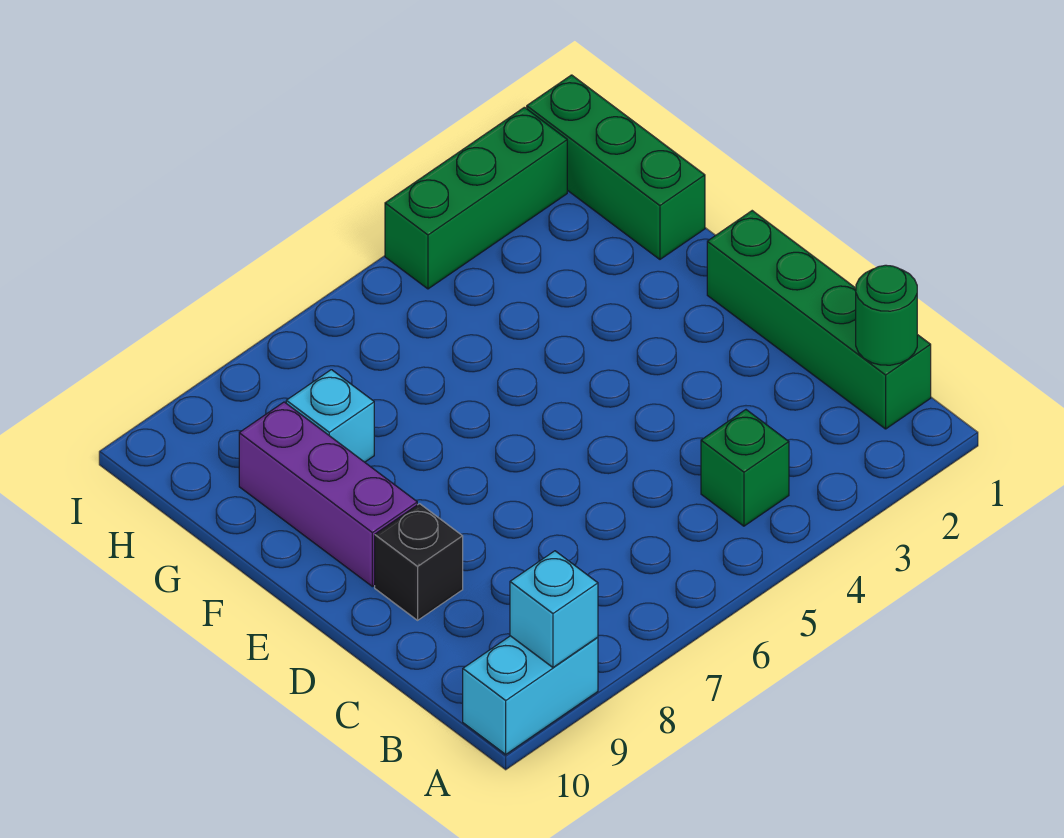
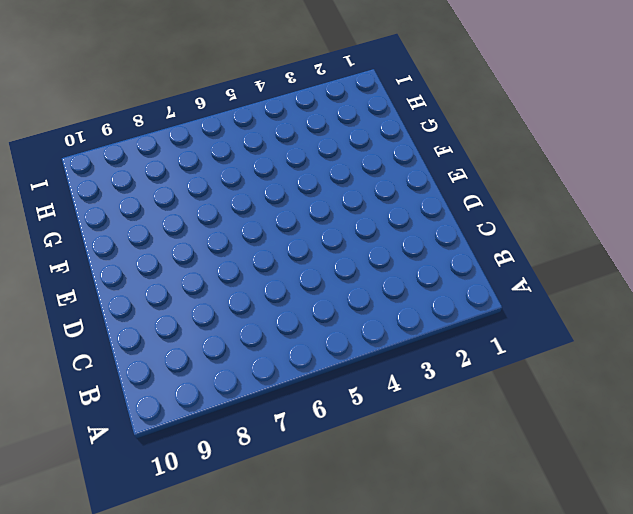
none -> cyan brick A9:A10 level 1
none -> green brick B1:E1 level 1

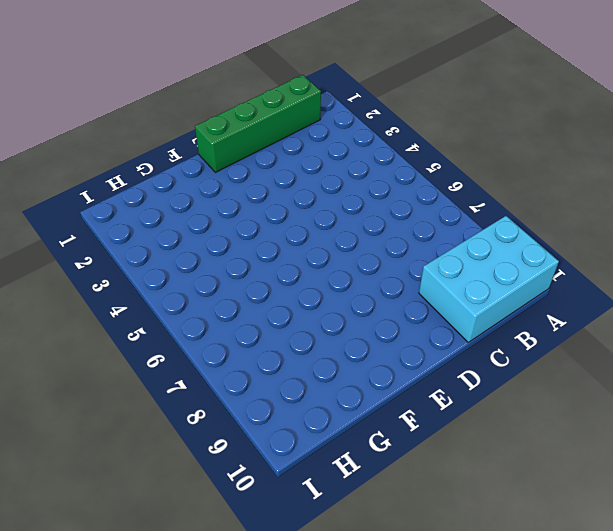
cyan brick A9:C10 level 1 -> cyan brick A9:A10 level 1
none -> green brick B4 level 1
none -> black brick D9 level 1

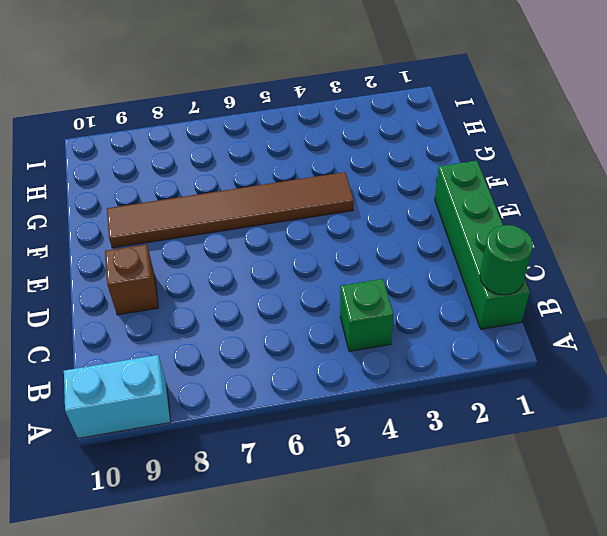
brown brick D9 level 1 -> black brick D9 level 1
brown tile F4:F9 level 1 -> purple brick E9:G9 level 1
none -> green brick G1:I1 level 1
none -> cyan brick G8 level 1

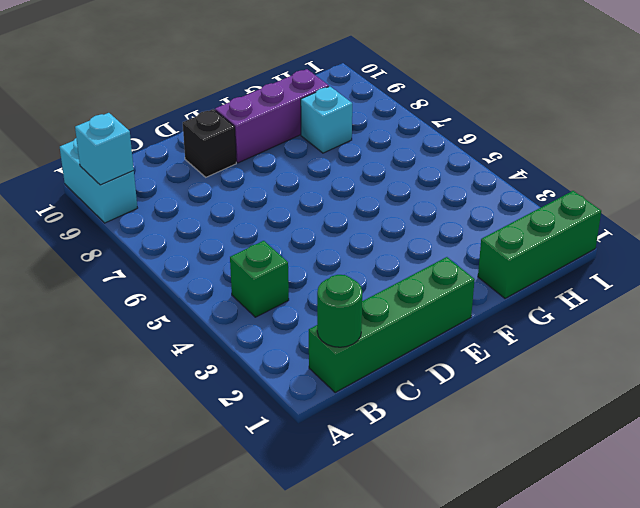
none -> green brick I2:I4 level 1

